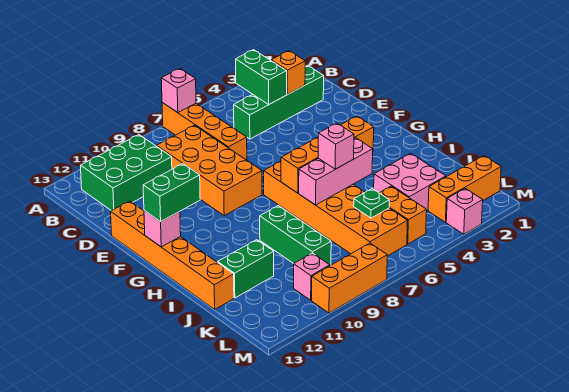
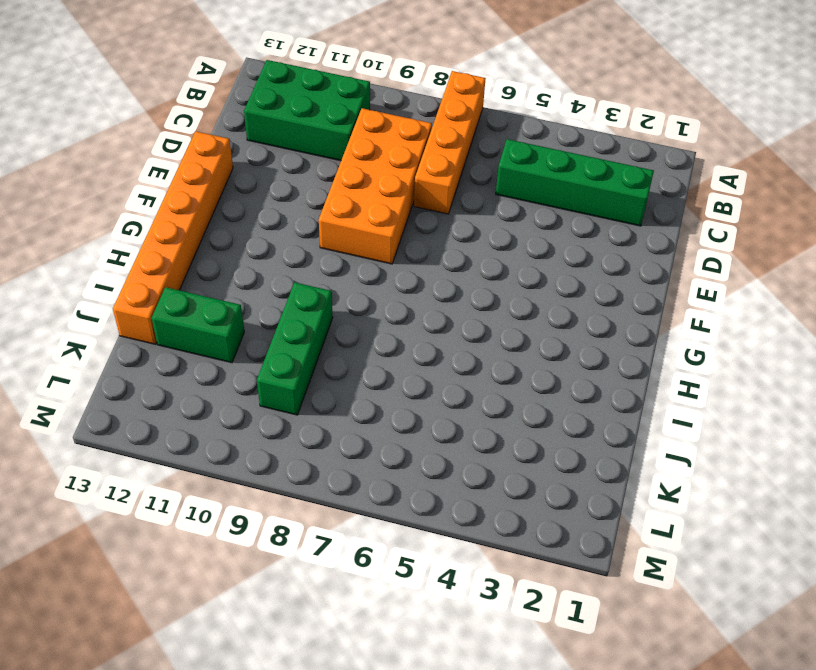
none -> orange brick G6:L7 level 1
none -> pink brick J3:K4 level 1
none -> orange brick K5:L5 level 1

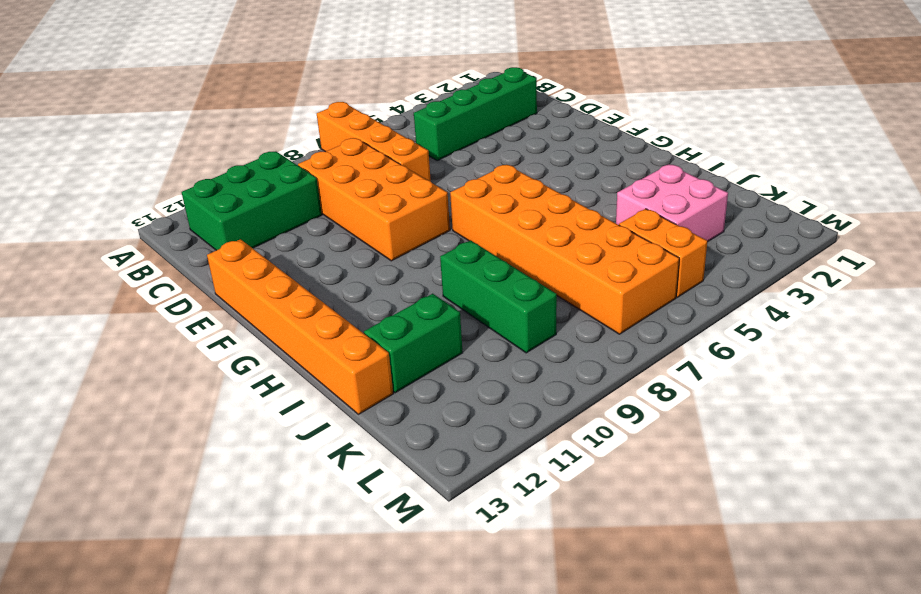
none -> orange brick L1:L3 level 1
none -> pink brick L10 level 1
none -> pink brick M3 level 1

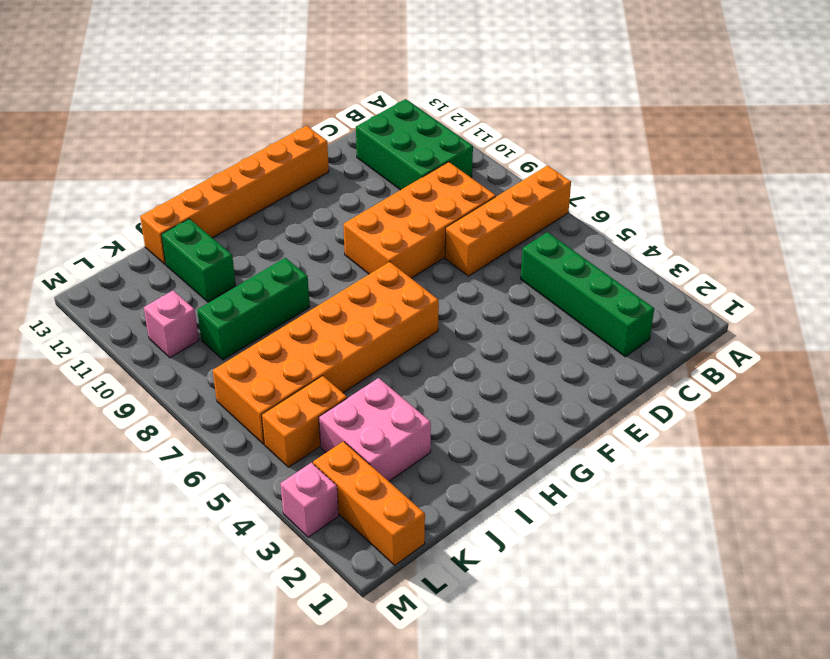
none -> orange brick M8:M10 level 1
none -> pink brick A7 level 2
none -> green brick B4:C4 level 2

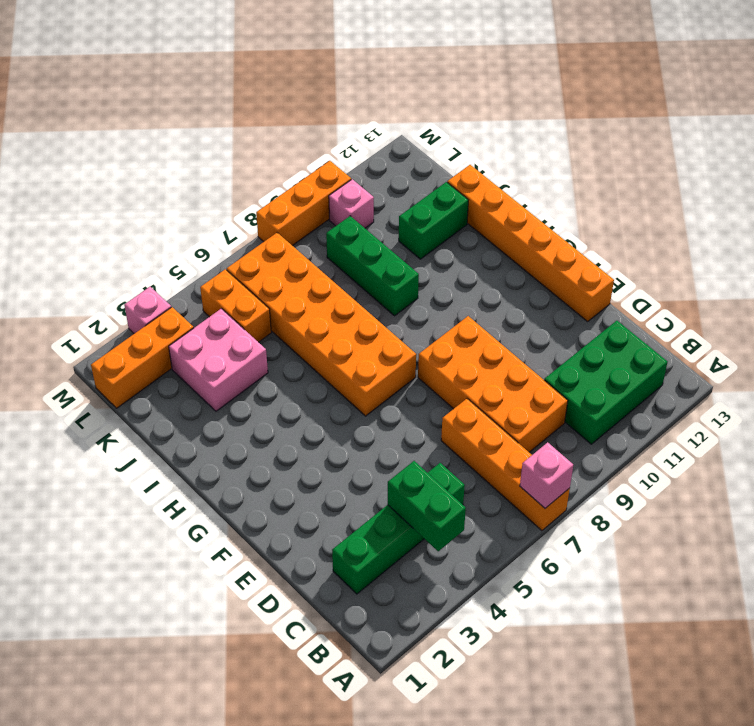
none -> orange brick C3 level 2
none -> pink brick G13 level 2
none -> orange brick H4:H7 level 2

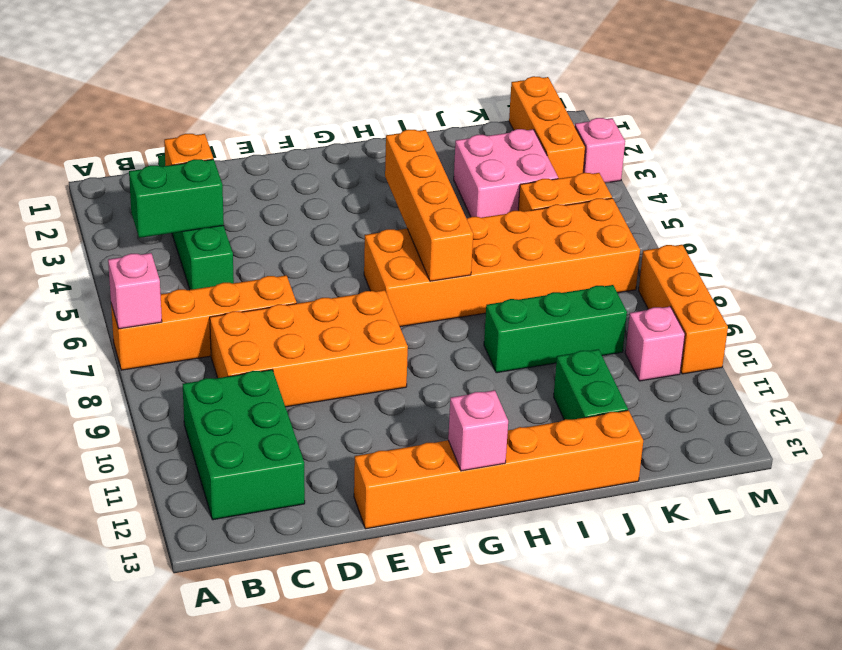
none -> pink brick I5:I7 level 2
none -> green plate K6 level 2
none -> green brick G12:G13 level 3

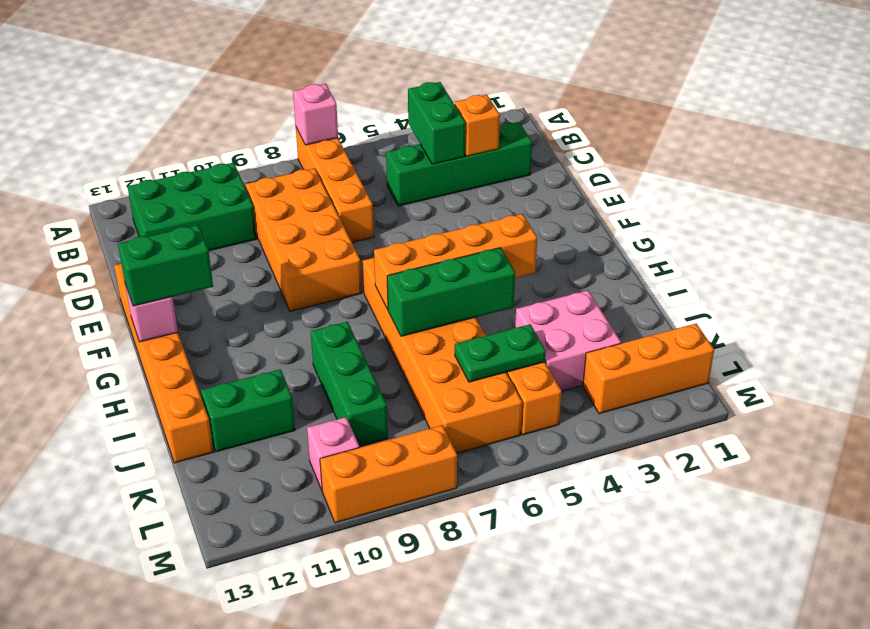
green brick I5:I7 level 2 -> pink brick I5:I7 level 2
green plate K5:K6 level 2 -> green plate K6 level 2
none -> pink brick M3 level 1
none -> pink brick I6 level 3

